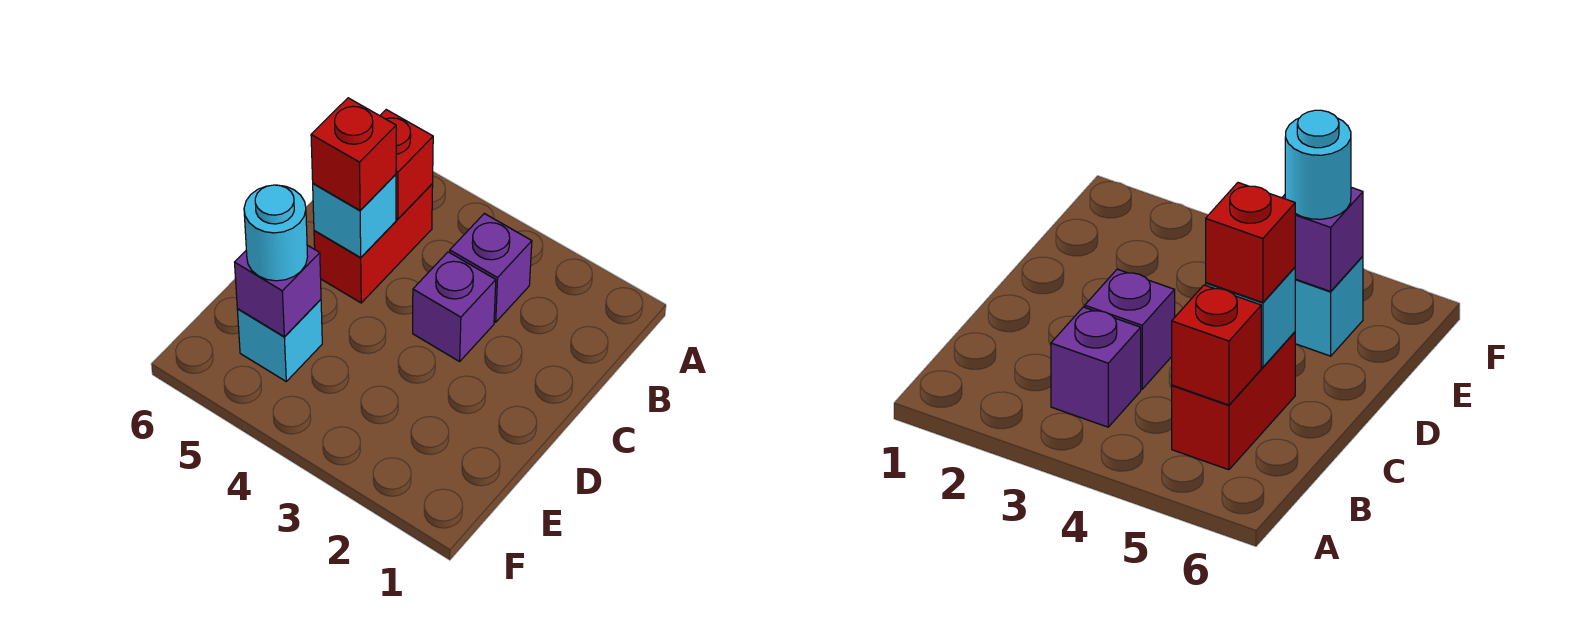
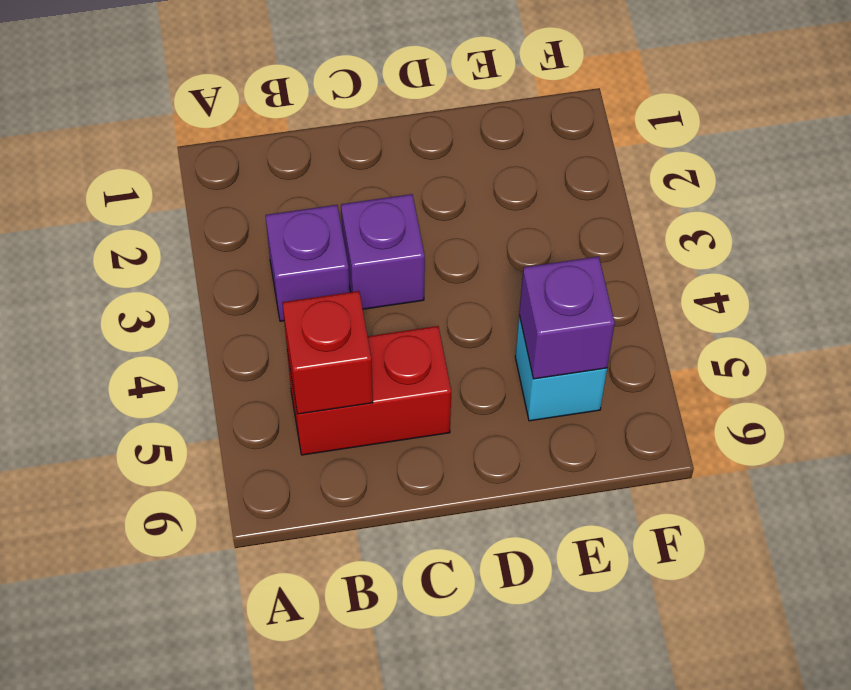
none -> cyan brick C5 level 2
none -> red brick C5 level 3

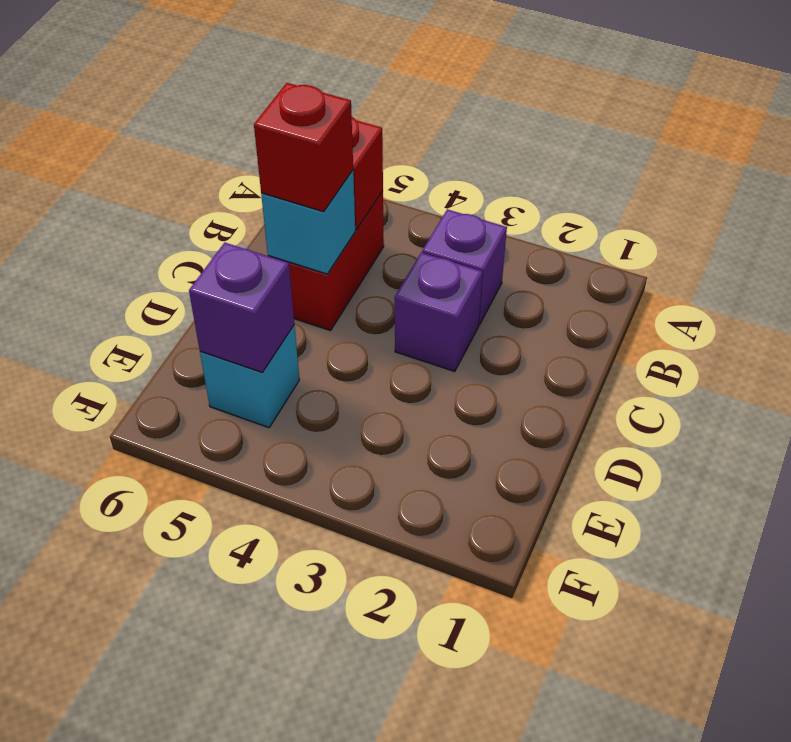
none -> cyan round brick E5 level 3

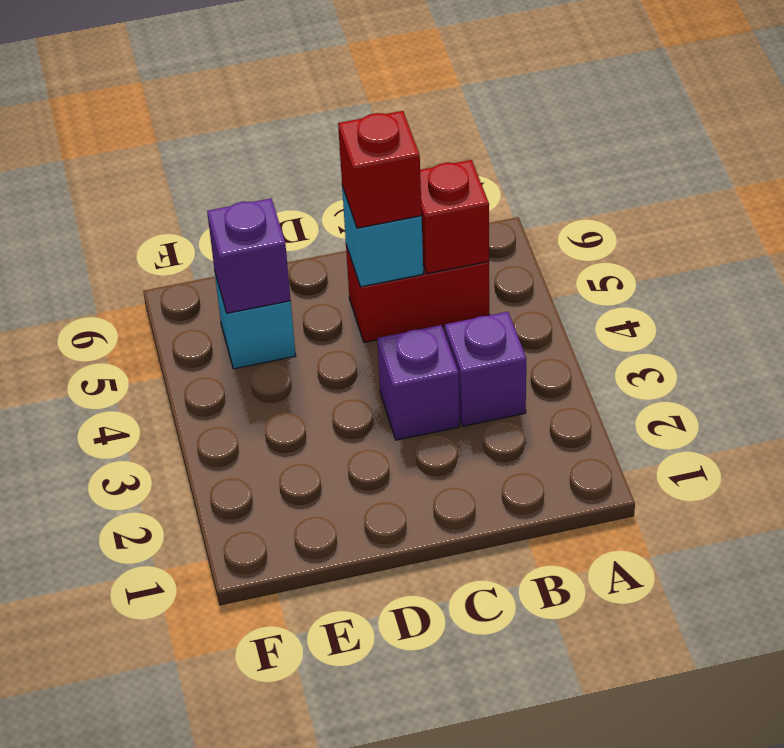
none -> cyan round brick E5 level 3

